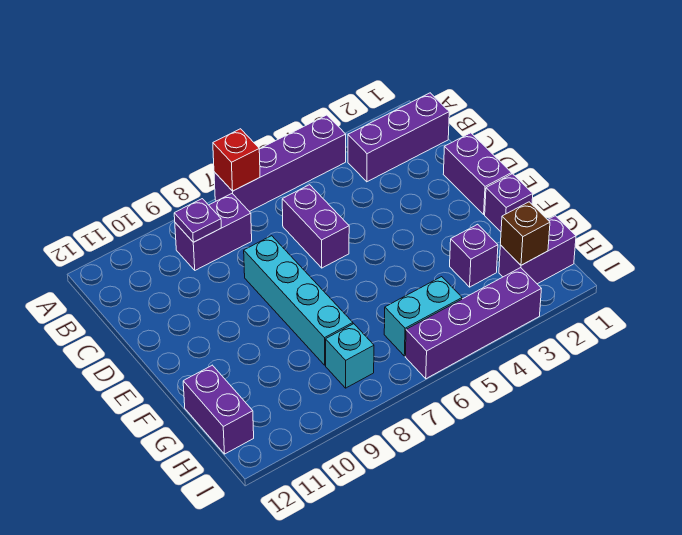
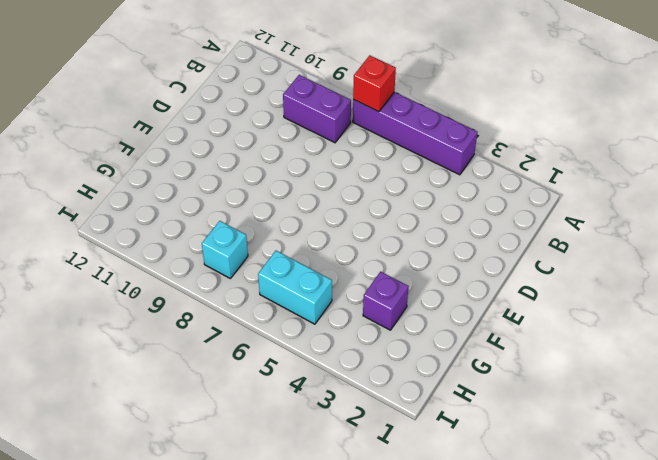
none -> purple brick B1:B3 level 1
none -> purple brick C6:D6 level 1
none -> purple brick D1:E1 level 1

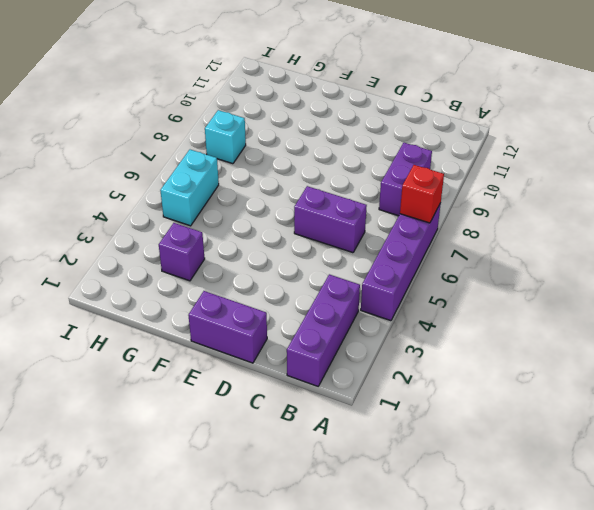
none -> cyan brick D8:G8 level 1
none -> purple brick F1 level 1
none -> purple brick G12:H12 level 1

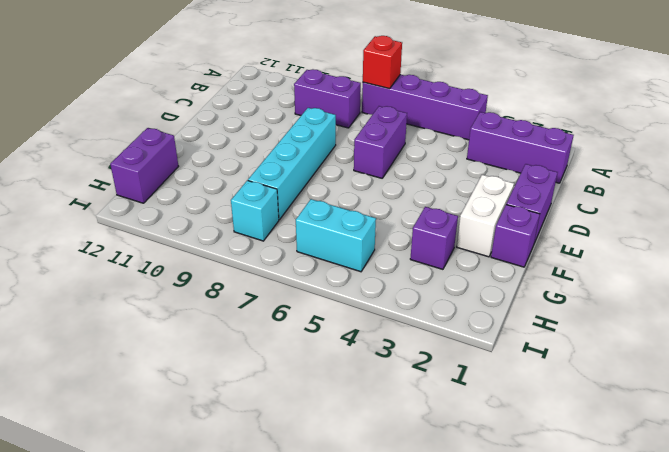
white brick E2:F2 level 1 -> none
none -> purple brick H1:H2 level 1
none -> purple brick I3:I6 level 1
none -> purple plate B9 level 2

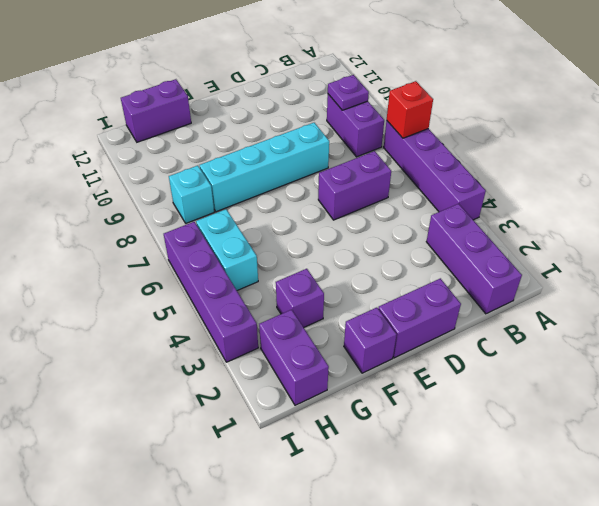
none -> brown brick H2 level 2

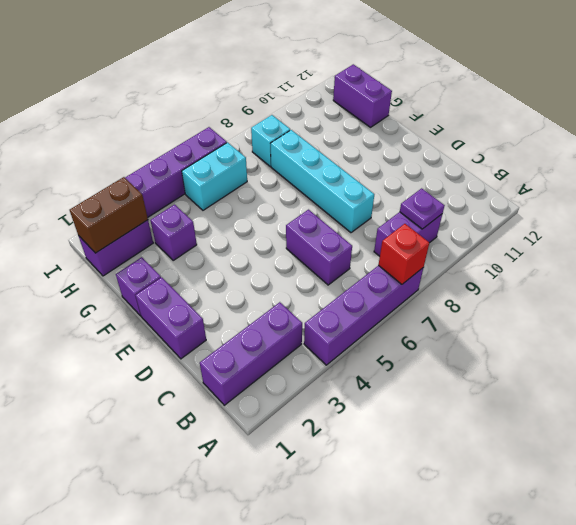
brown brick H1:H2 level 2 -> brown brick H2 level 2

